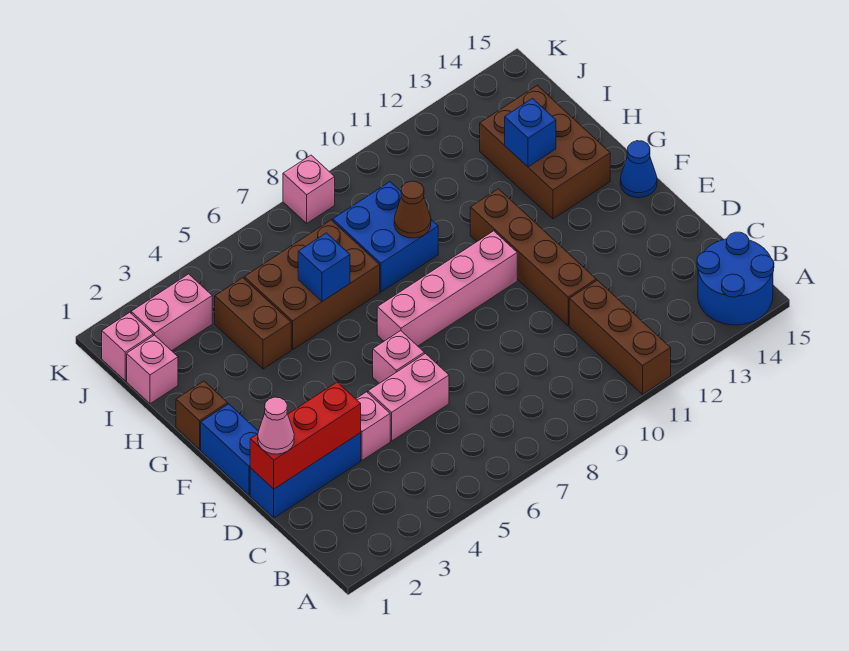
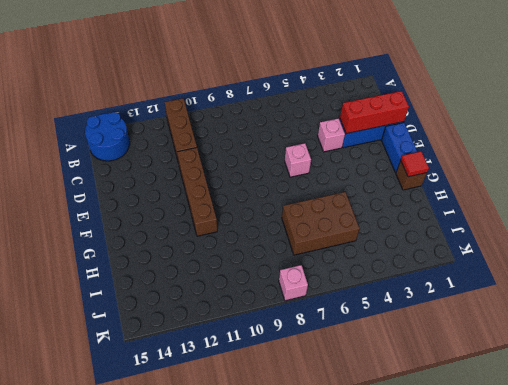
red tile G1 level 2 -> none
none -> pink brick D5:D6 level 1
none -> pink brick F7:F10 level 1
none -> blue cone F15 level 1

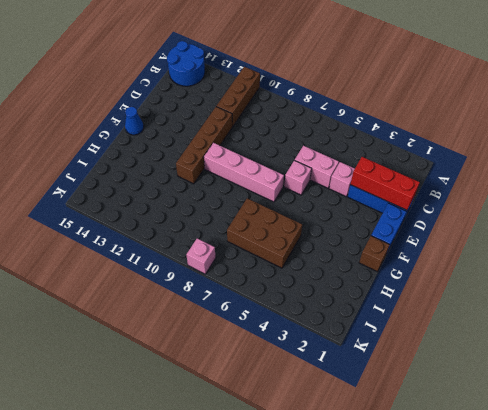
none -> brown brick G13:I14 level 1
none -> brown brick H4:I4 level 1
none -> blue brick H8:I9 level 1

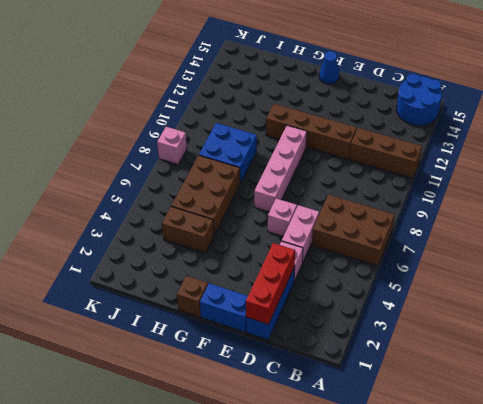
brown brick A6:C7 level 1 -> brown brick G13:I14 level 1
none -> pink brick I1 level 1
none -> pink brick J1 level 1
none -> pink brick J2:J3 level 1

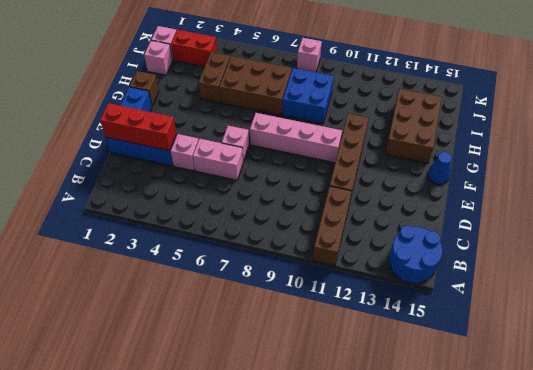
red brick J2:J3 level 1 -> pink brick J2:J3 level 1
none -> blue brick H6 level 2
none -> brown cone H9 level 2
none -> blue brick H13 level 2

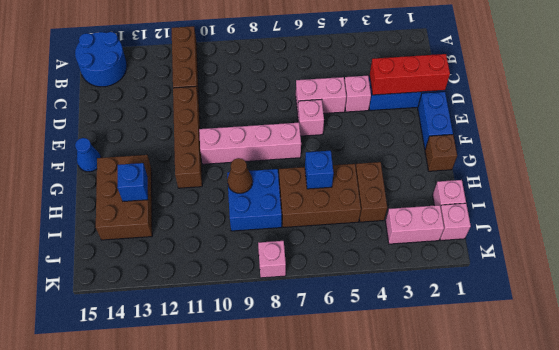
none -> pink cone D1 level 3

